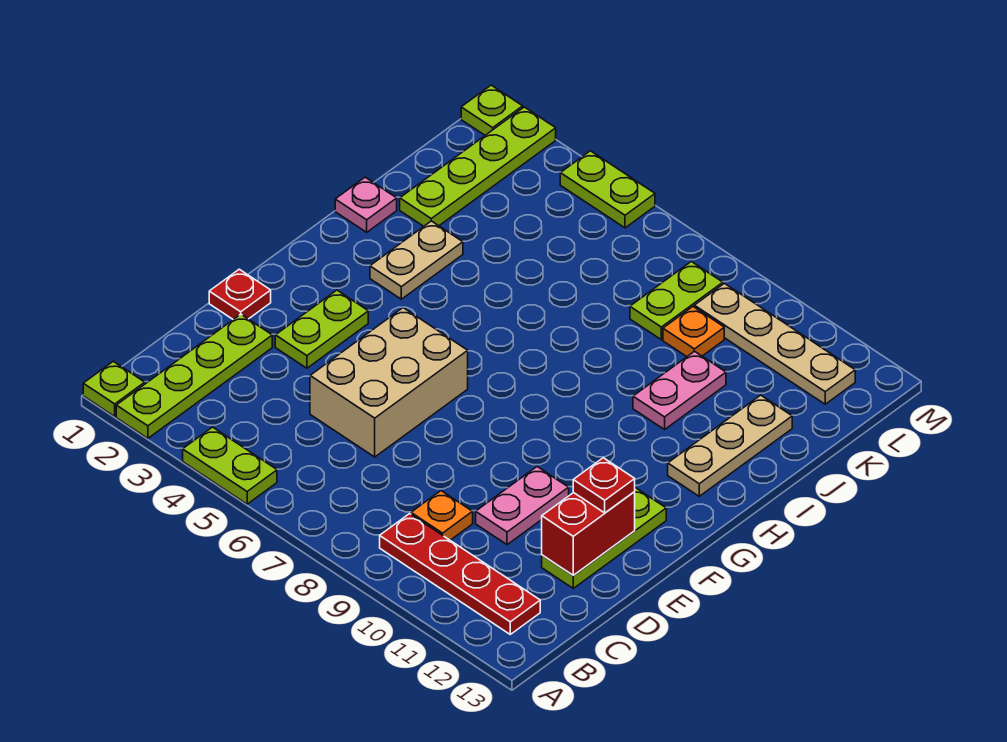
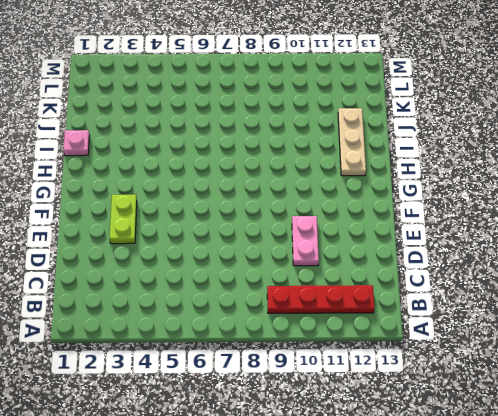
none -> lime plate A1 level 1
none -> lime plate A2:D2 level 1
none -> lime plate A4:A5 level 1

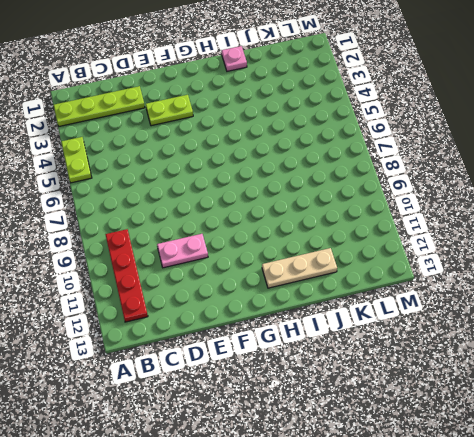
none -> lime plate A1 level 1
none -> orange plate C9 level 1
none -> tan brick D5:F6 level 1

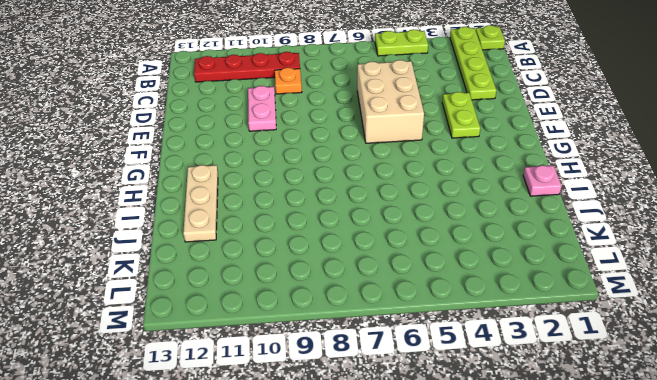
none -> lime plate D12:F12 level 1
none -> red plate E1 level 1
none -> tan plate H3:I3 level 1

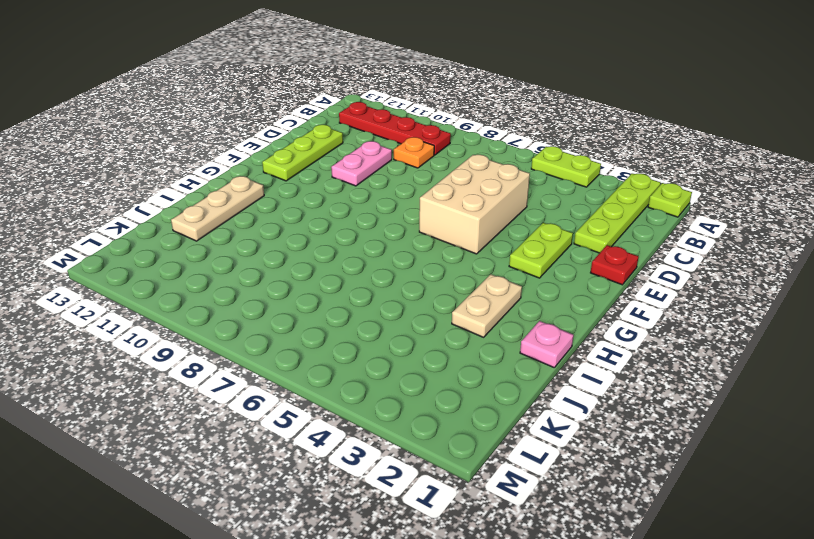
none -> pink plate I10:J10 level 1
none -> lime plate J2:M2 level 1
none -> lime plate K8:L8 level 1

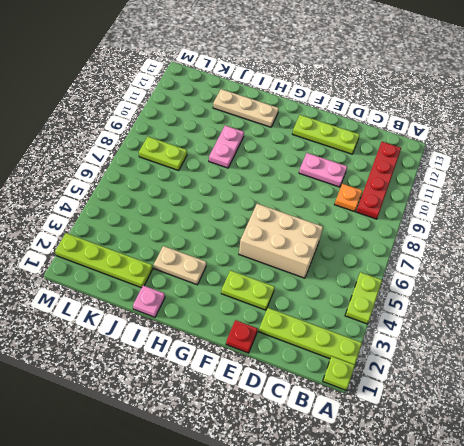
pink plate I9:I10 level 1 -> pink plate I10:J10 level 1
none -> orange plate K9 level 1
none -> tan plate L9:L12 level 1
none -> lime plate M1 level 1

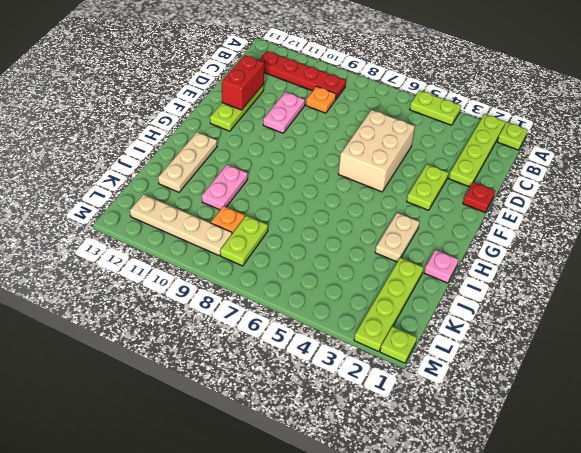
none -> lime plate M4:M5 level 1
none -> red plate E12 level 3

